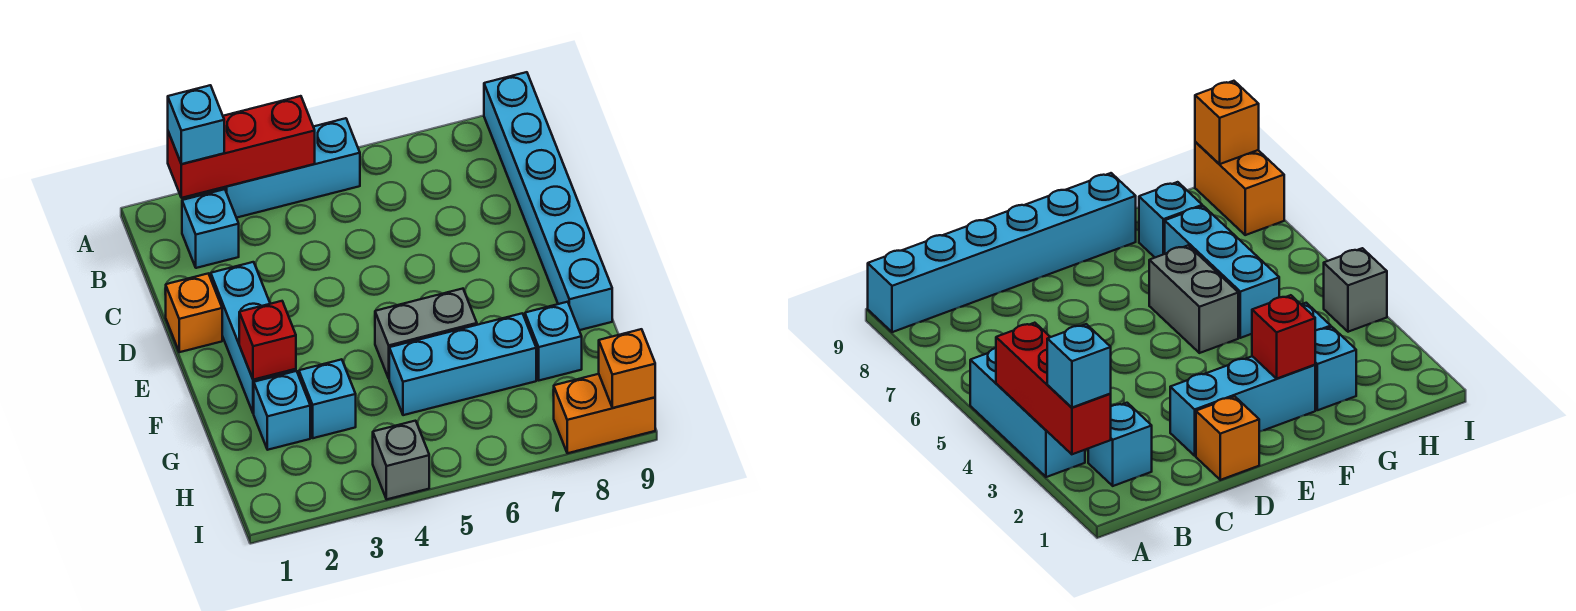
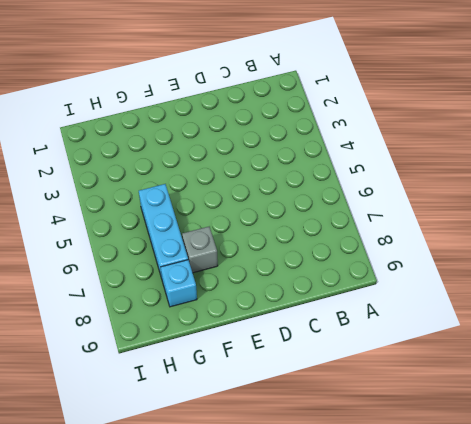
grey brick F7 level 1 -> grey brick I4 level 1
none -> cyan brick A3:A5 level 1
none -> cyan brick A9:F9 level 1
none -> cyan brick B2 level 1

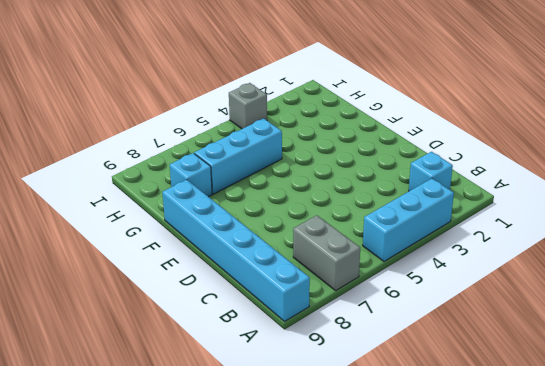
grey brick A7:B7 level 1 -> grey brick F5:F6 level 1
none -> orange brick D1 level 1
none -> cyan brick D2:F2 level 1
none -> cyan brick G2 level 1

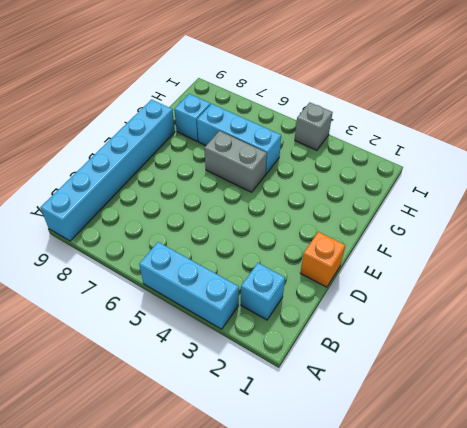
none -> cyan brick D2:F2 level 1
none -> cyan brick G2 level 1
none -> cyan brick G3 level 1

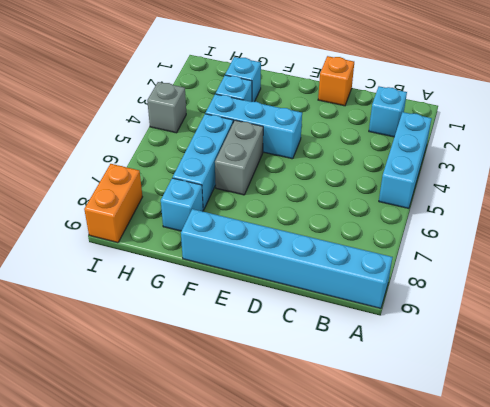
cyan brick E4:G4 level 1 -> cyan brick D2:F2 level 1
none -> red brick A2:A4 level 2
none -> red brick F2 level 2
none -> orange brick I9 level 2

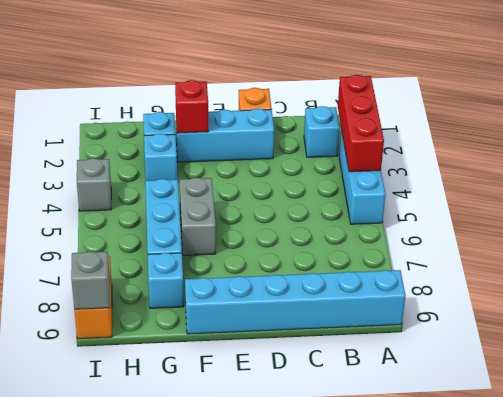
grey brick I9 level 2 -> orange brick I9 level 2
none -> cyan brick A2 level 3

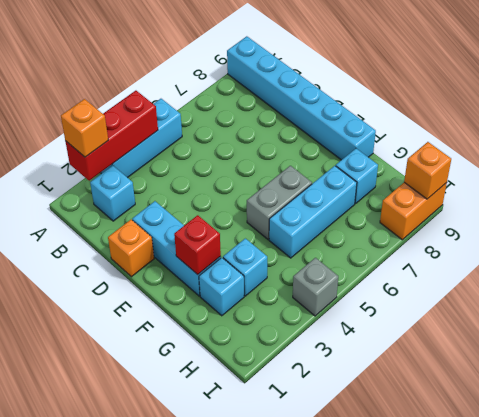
orange brick A2 level 3 -> cyan brick A2 level 3

